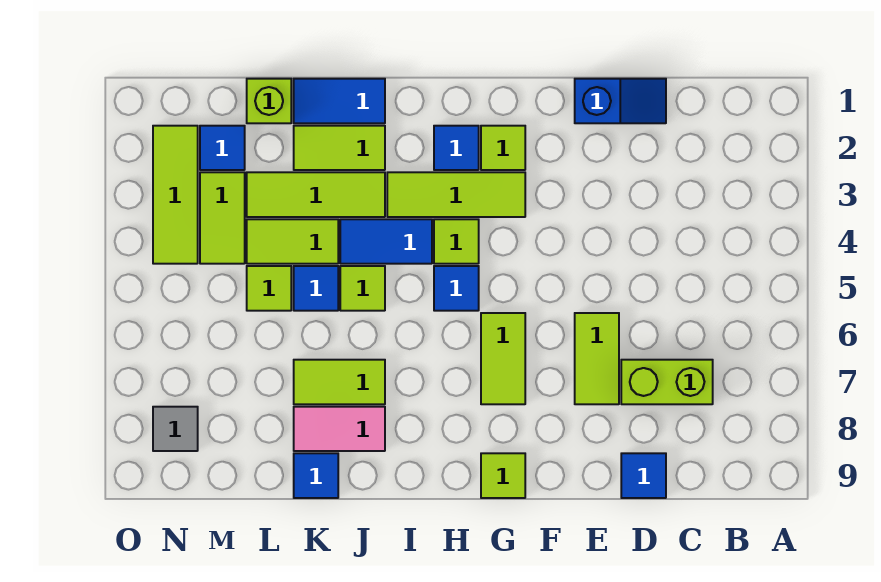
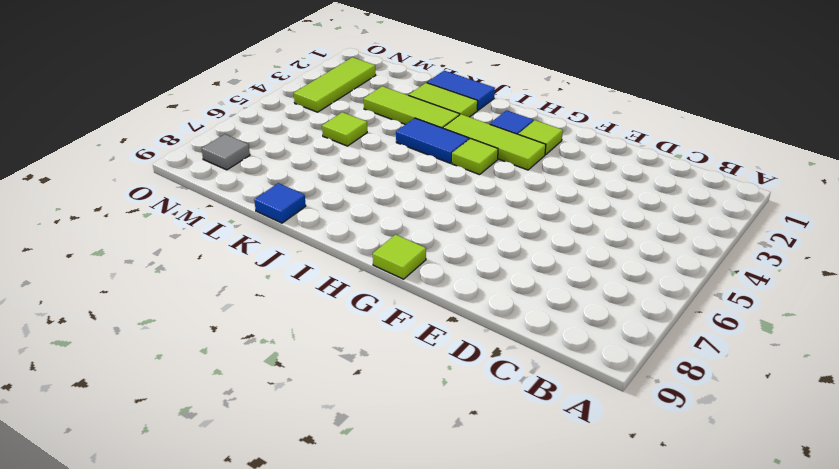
none -> lime brick C7:D7 level 1
none -> blue slope D1:E1 level 1 top E
none -> blue tile D9 level 1

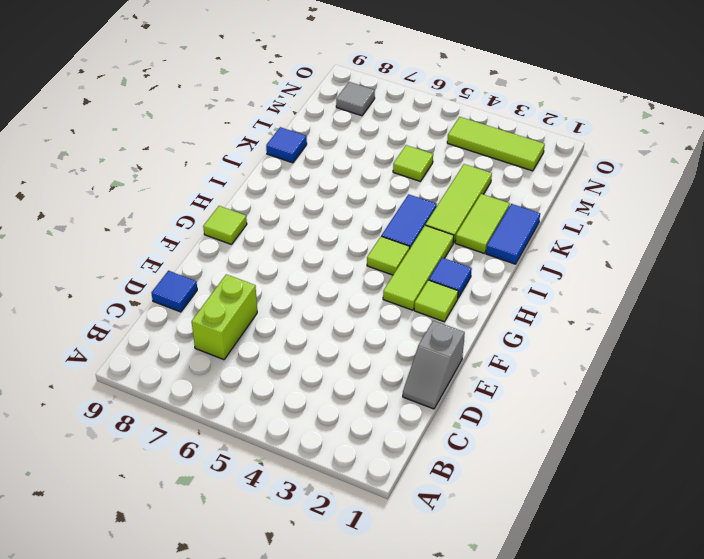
grey slope D1:E1 level 1 top E -> blue slope D1:E1 level 1 top E
none -> lime tile E6:E7 level 1
none -> lime tile G6:G7 level 1
none -> blue tile H5 level 1

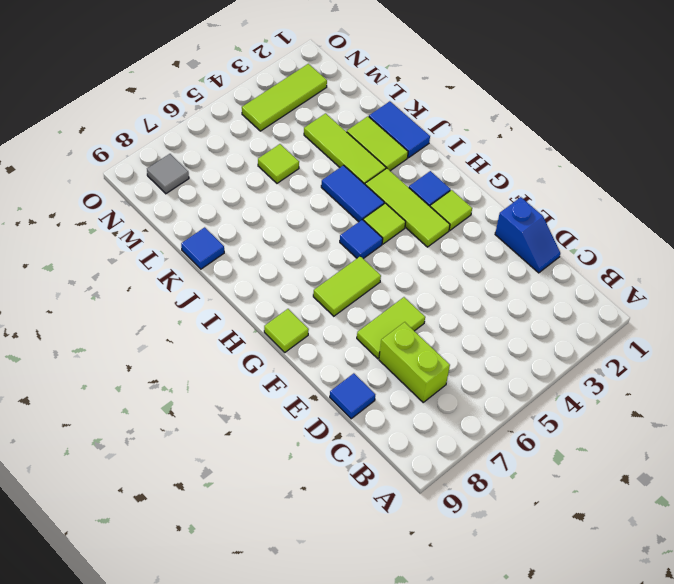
none -> lime tile J5 level 1
none -> lime tile J7:K7 level 1
none -> pink tile J8:K8 level 1

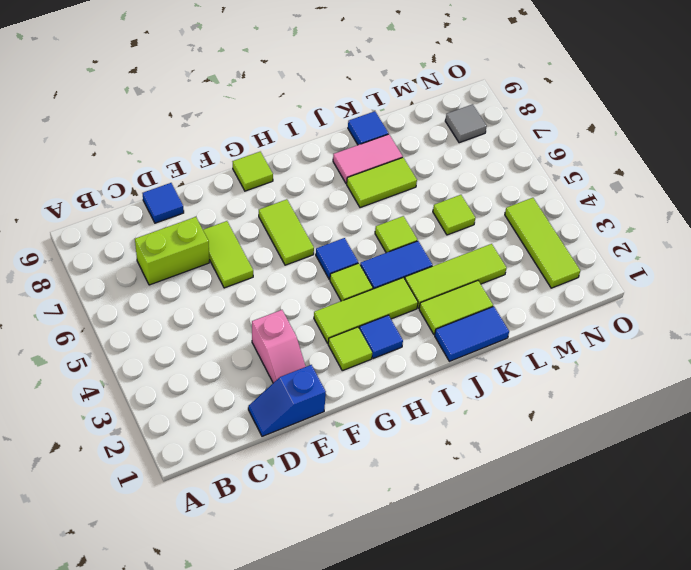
pink slope E2:E3 level 1 top 3 -> none
none -> lime tile K4:L4 level 1
none -> blue tile K5 level 1
none -> lime brick L1 level 1

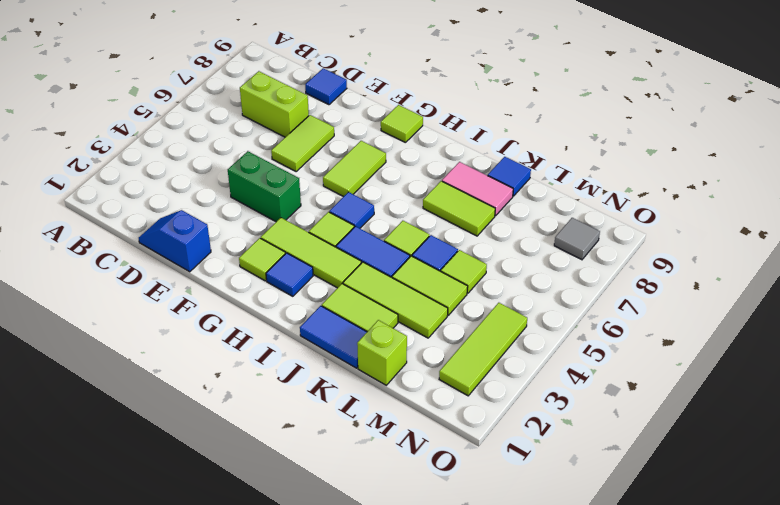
green brick E4:F4 level 1 -> none
none -> blue tile M2 level 1
none -> lime tile M3:M4 level 1

